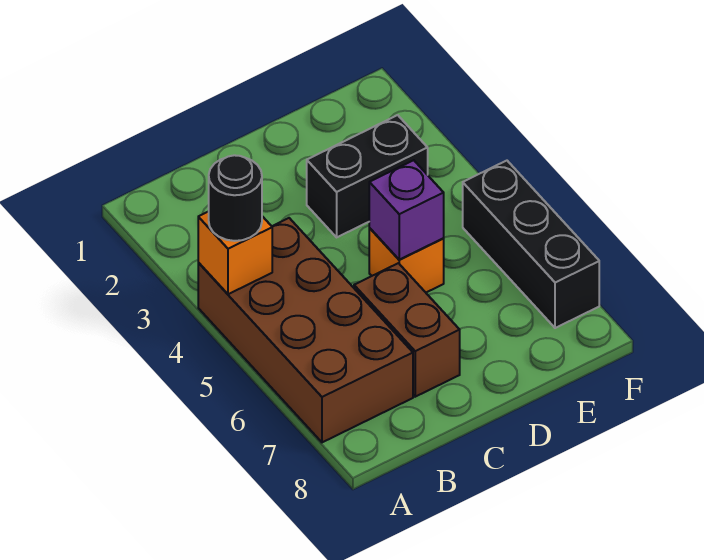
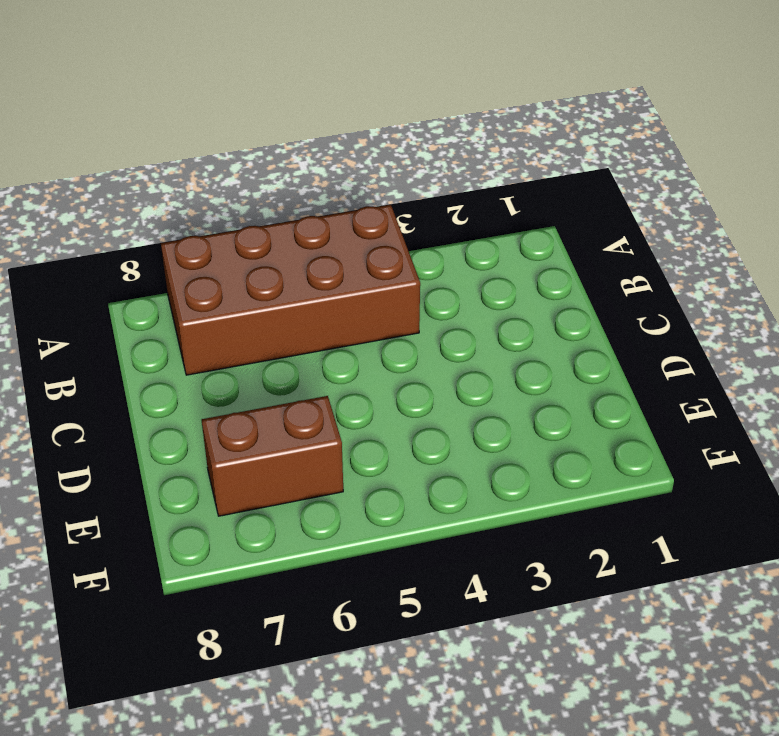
brown brick E6:E7 level 1 -> brown brick C6:C7 level 1
none -> black brick D3:E3 level 1
none -> orange brick D5 level 1

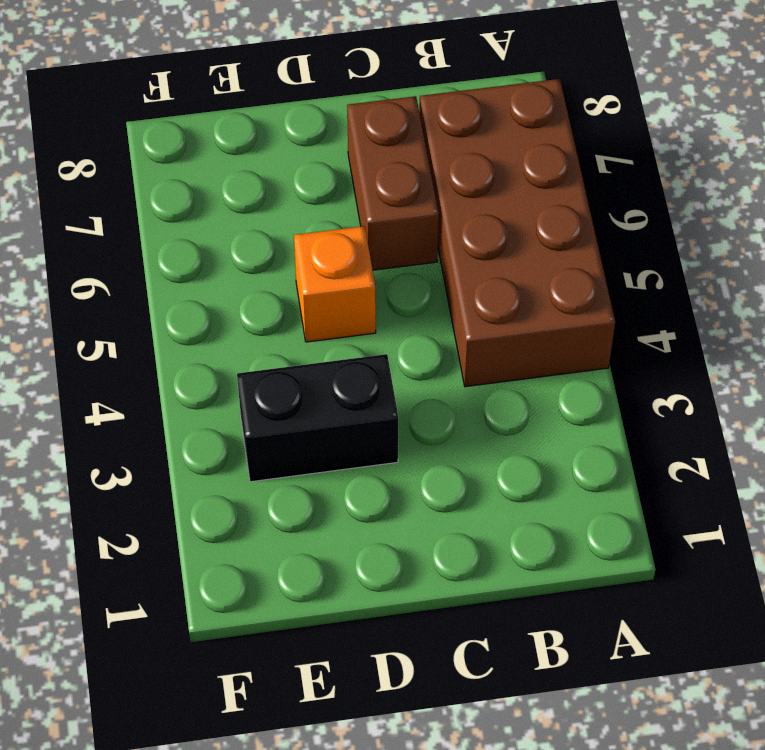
none -> black brick F5:F7 level 1
none -> orange brick A4 level 2

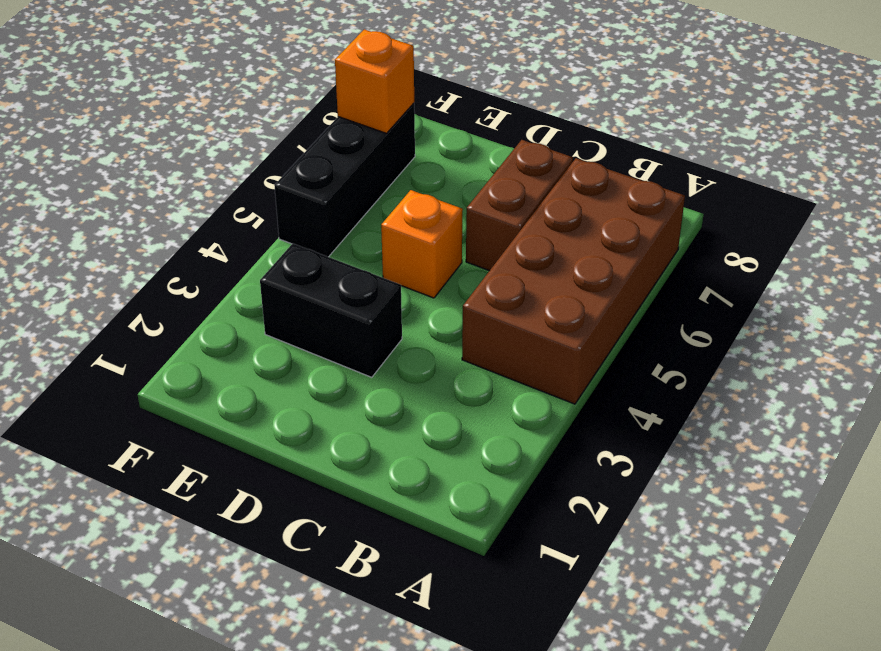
orange brick F7 level 2 -> orange brick A4 level 2
none -> purple brick D5 level 2
none -> black round brick A4 level 3

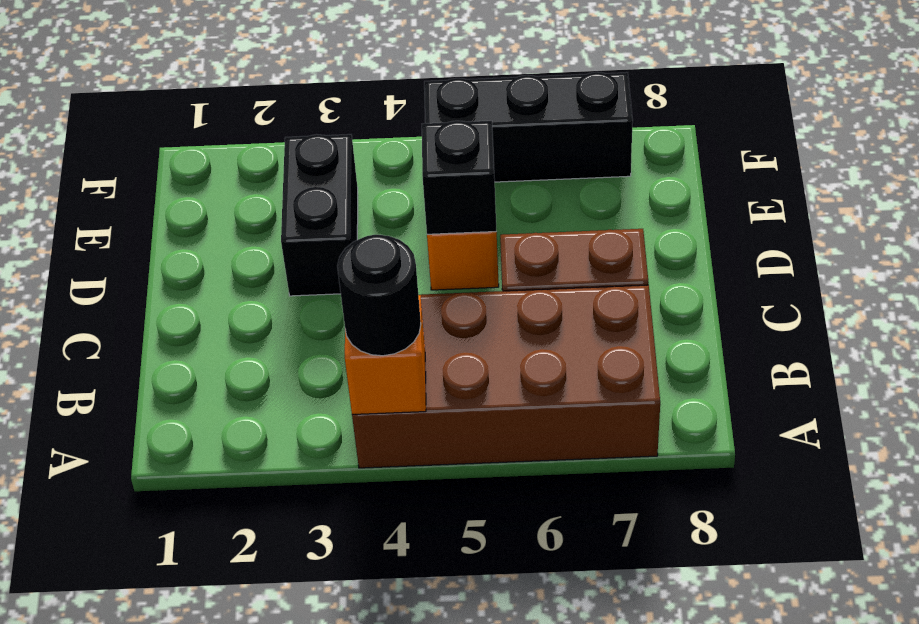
black brick D5 level 2 -> purple brick D5 level 2

